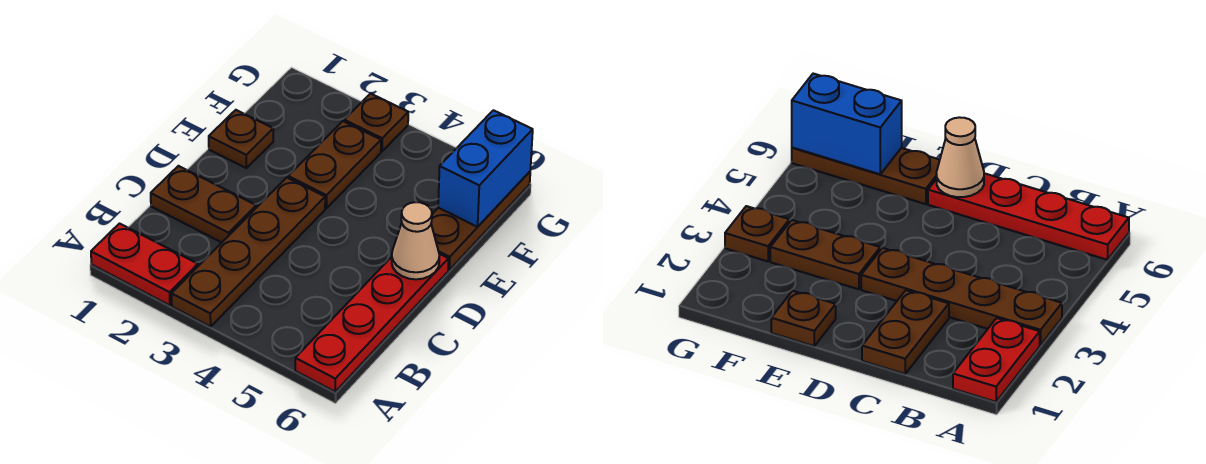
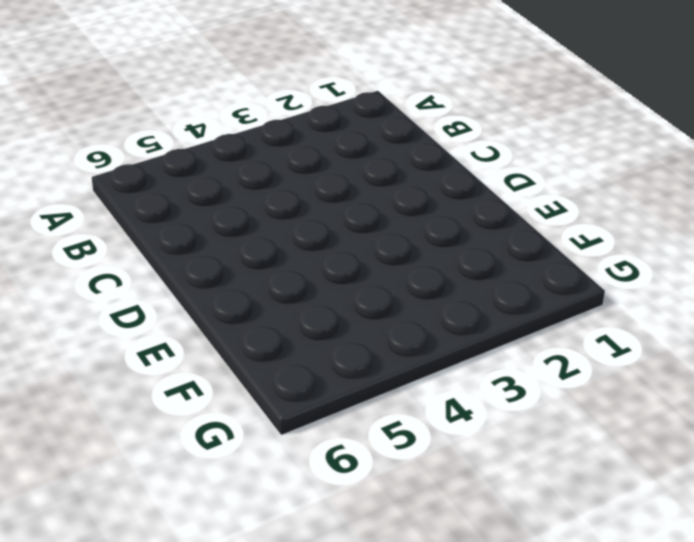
none -> red plate A1:A2 level 1
none -> brown plate A3:D3 level 1

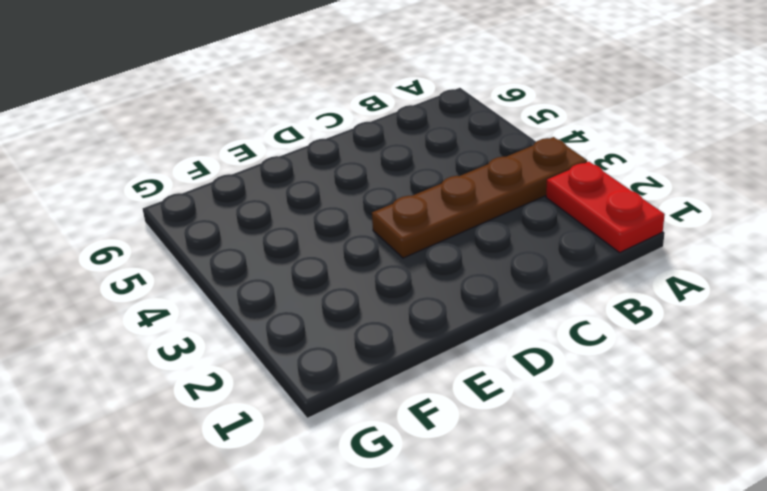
none -> red plate A6:D6 level 1
none -> brown plate C1:C2 level 1

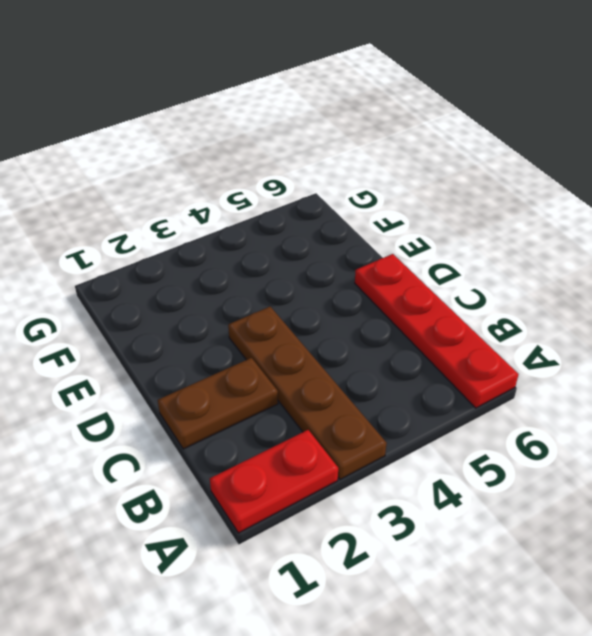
none -> brown plate E1 level 1
none -> brown plate E3:F3 level 1

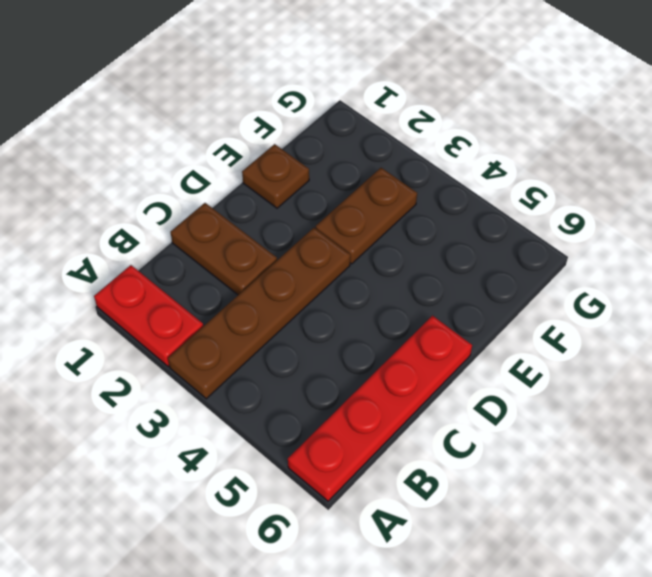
none -> brown plate E6:G6 level 1
none -> brown plate G3 level 1

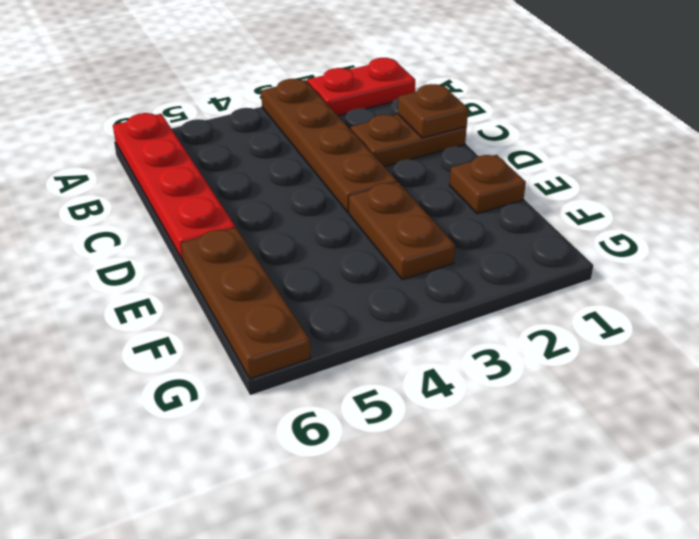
brown plate C1 level 2 -> brown plate G3 level 1
none -> tan cone D6 level 2
none -> blue brick F6:G6 level 2

